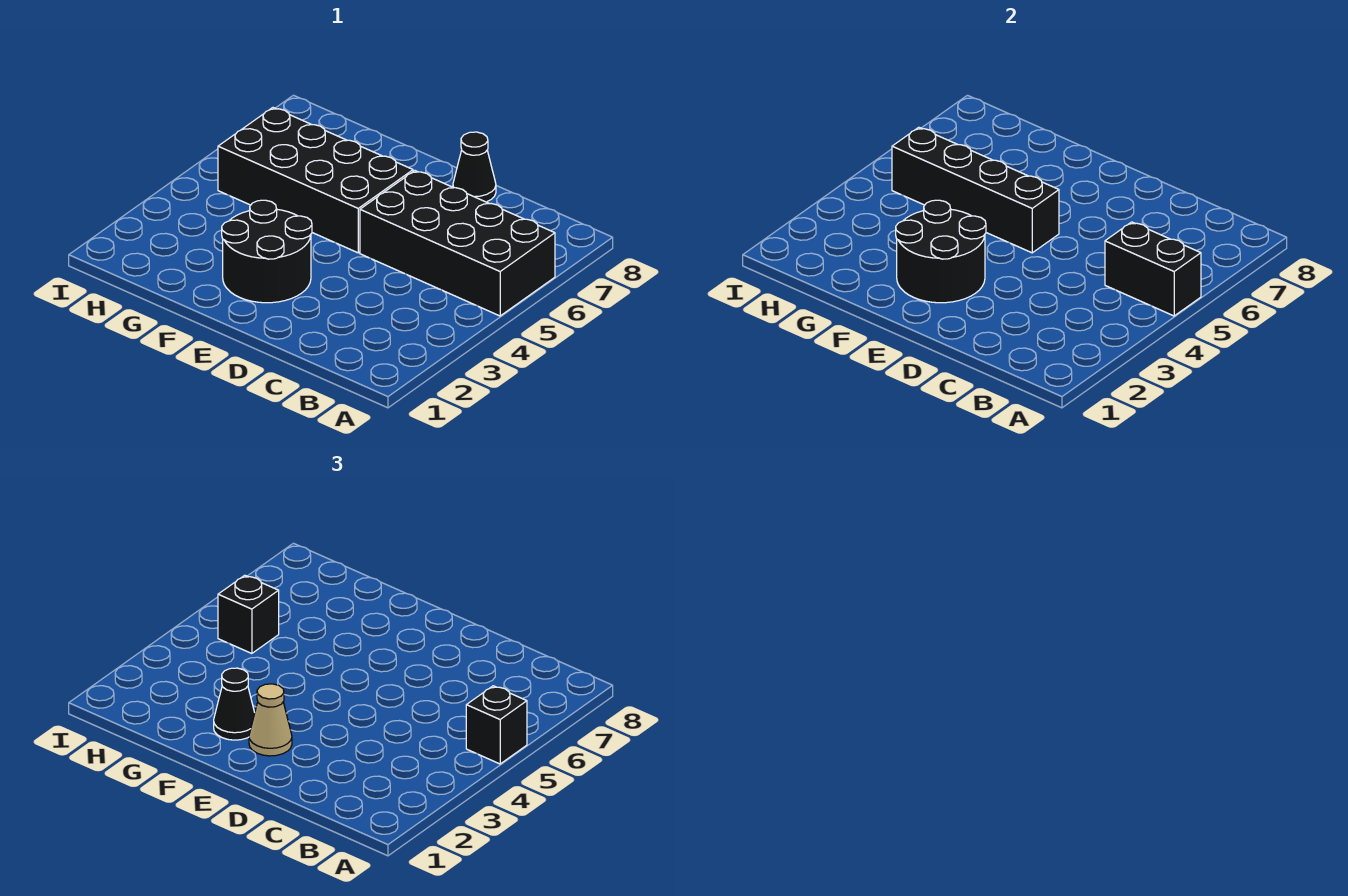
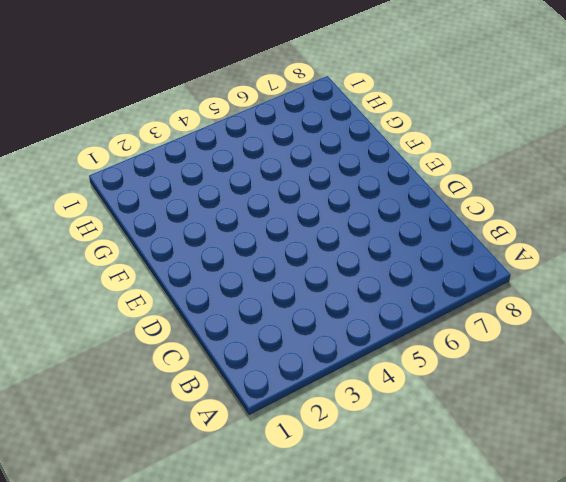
none -> black brick A5:D6 level 1
none -> black cone D8 level 1

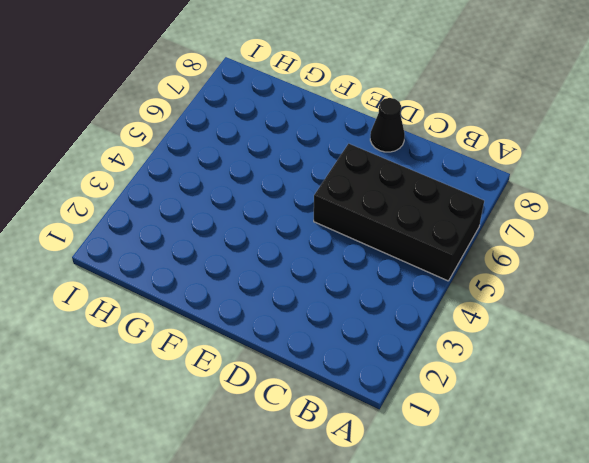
none -> black round brick E2:F3 level 1
none -> black brick E5:H6 level 1

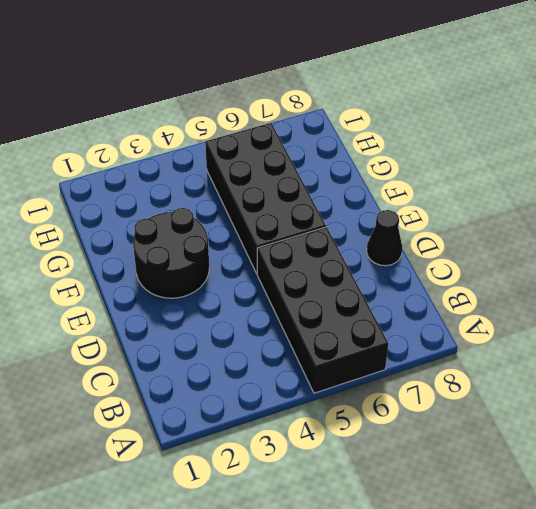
none -> black brick A5:B5 level 2
none -> black round brick E2:F3 level 2

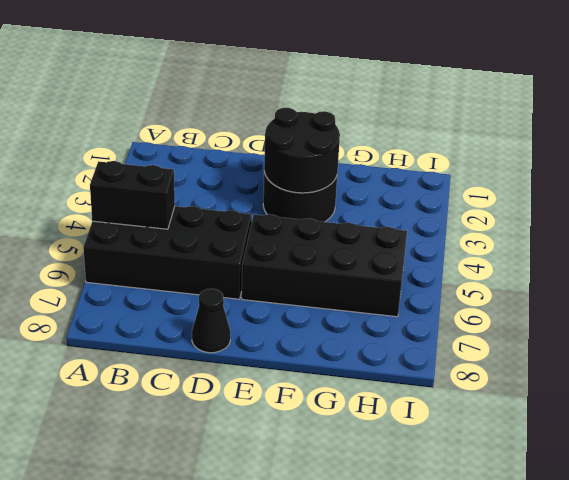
none -> black brick E5:H5 level 2
none -> black brick A5 level 3

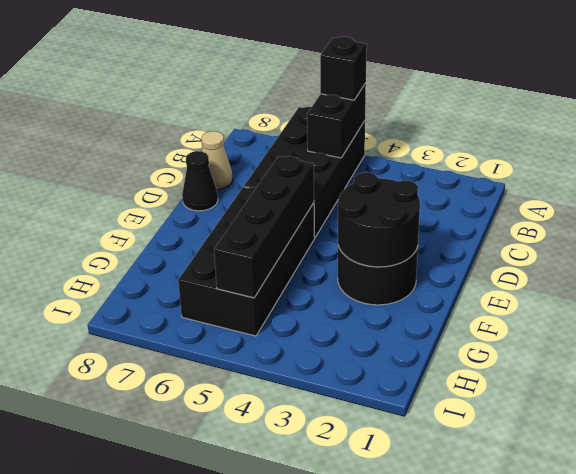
tan cone C8 level 1 -> tan cone E2 level 3
none -> black cone F2 level 3
none -> black brick H5 level 3

